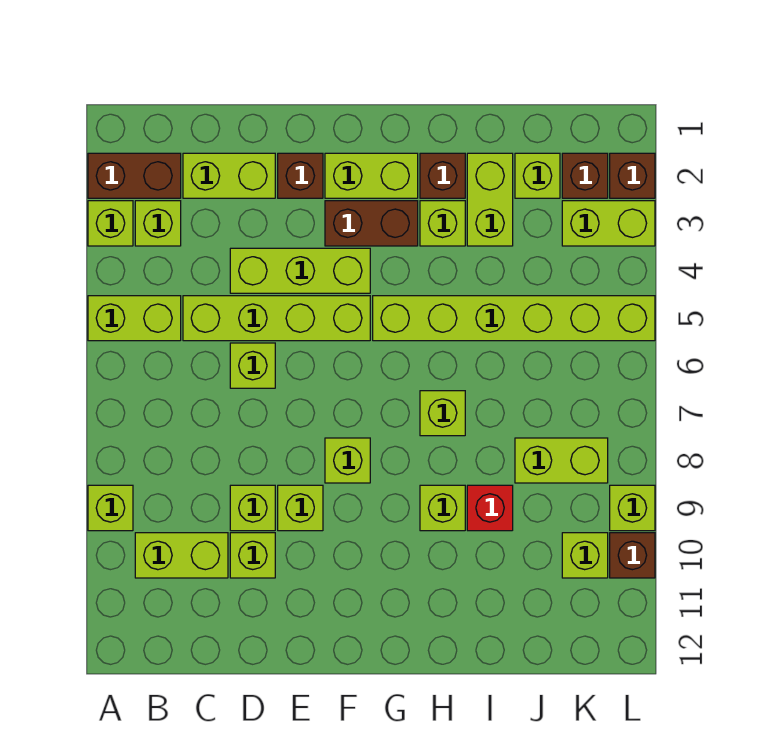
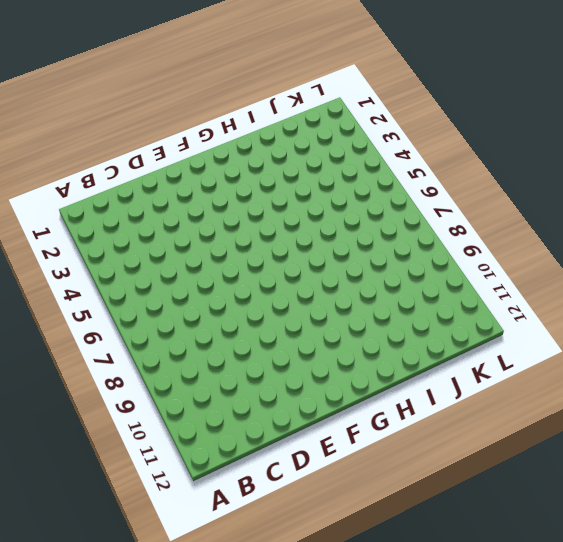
none -> brown brick A2:B2 level 1
none -> lime brick A3 level 1
none -> lime brick A5:B5 level 1
none -> lime brick A9 level 1

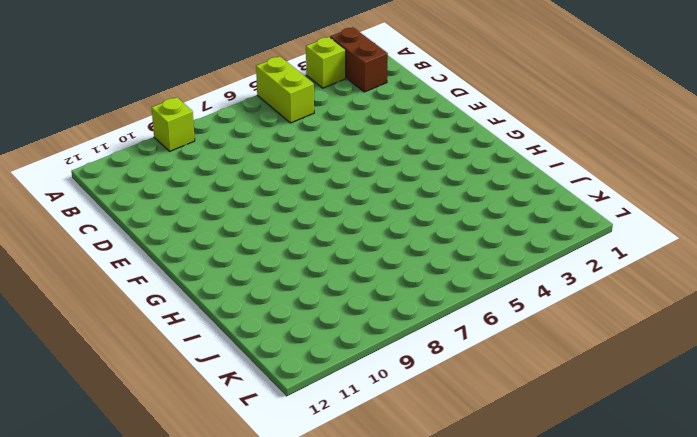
none -> lime brick B3 level 1
none -> lime brick B10:C10 level 1
none -> lime brick C2:D2 level 1
none -> lime brick C5:F5 level 1

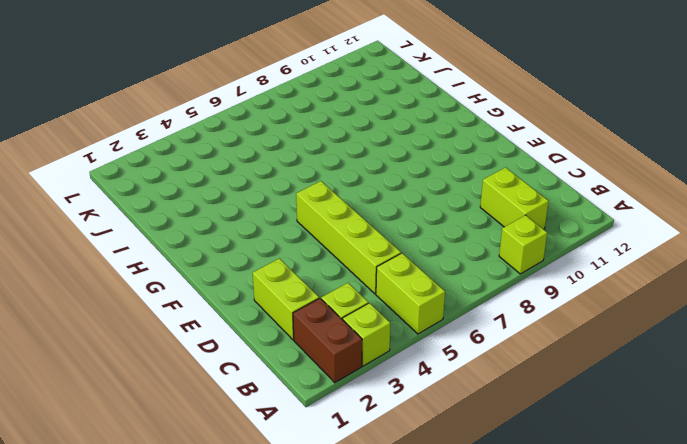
none -> lime brick D4:F4 level 1
none -> lime brick D6 level 1
none -> lime brick D9 level 1
none -> lime brick D10 level 1

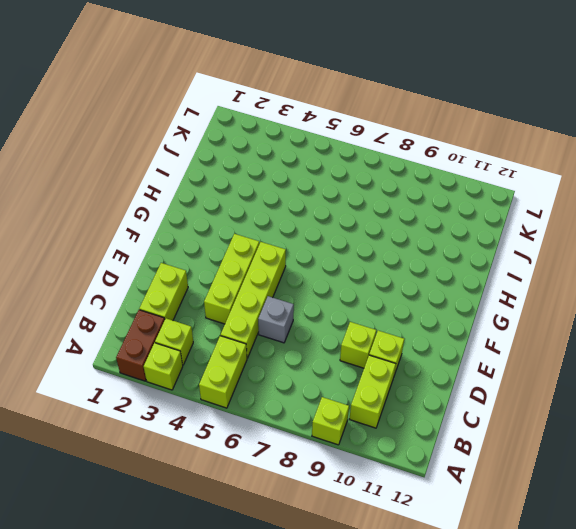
grey brick D6 level 1 -> lime brick D6 level 1
none -> brown brick E2 level 1
none -> lime brick E9 level 1
none -> lime brick F2:G2 level 1
none -> brown brick F3:G3 level 1

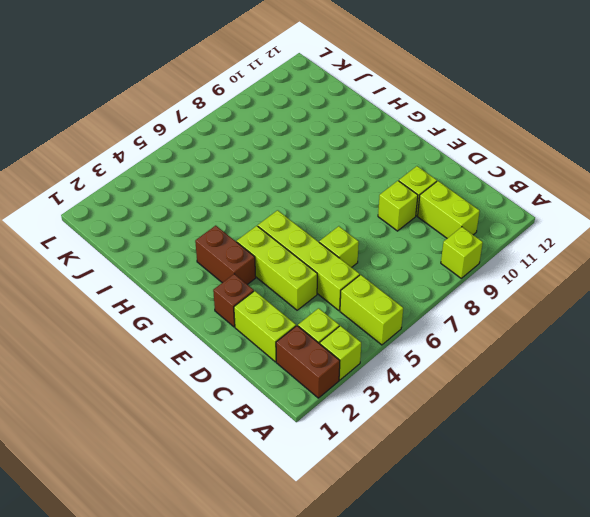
none -> lime brick E9 level 1
none -> lime brick F2:G2 level 1
none -> lime brick F8 level 1
none -> lime brick G5:L5 level 1

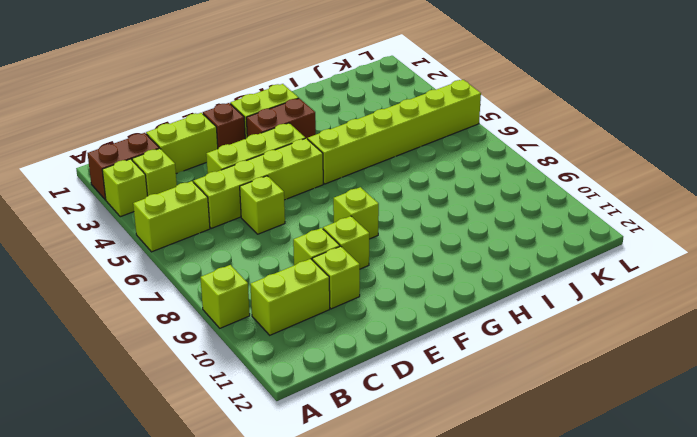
none -> brown brick H2 level 1
none -> lime brick H3 level 1
none -> lime brick H7 level 1
none -> lime brick H9 level 1

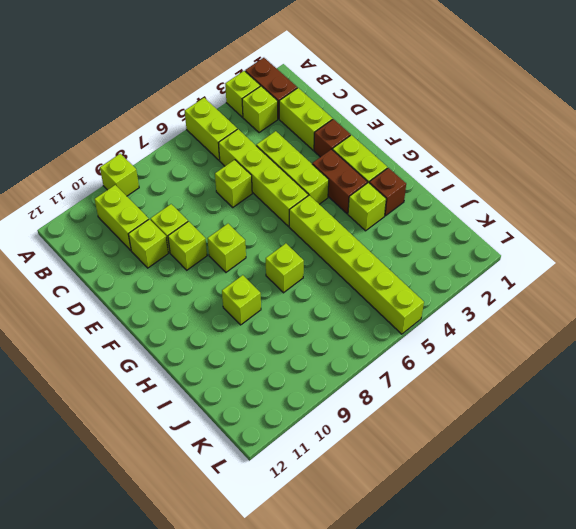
none -> lime brick I2:I3 level 1
none -> red brick I9 level 1
none -> lime brick J2 level 1
none -> lime brick J8:K8 level 1

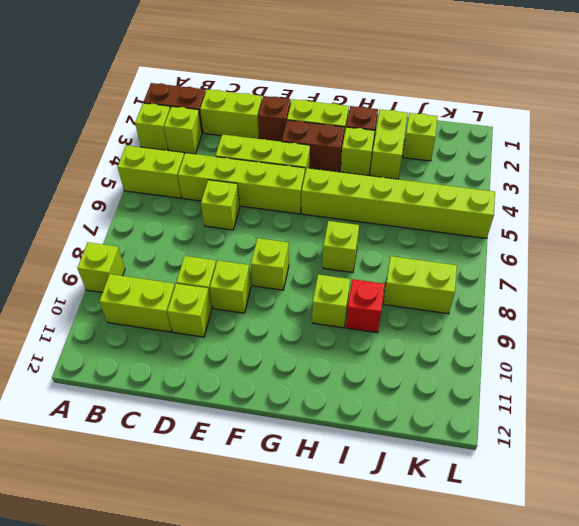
none -> brown brick K2 level 1
none -> lime brick K3:L3 level 1
none -> lime brick K10 level 1
none -> brown brick L2 level 1

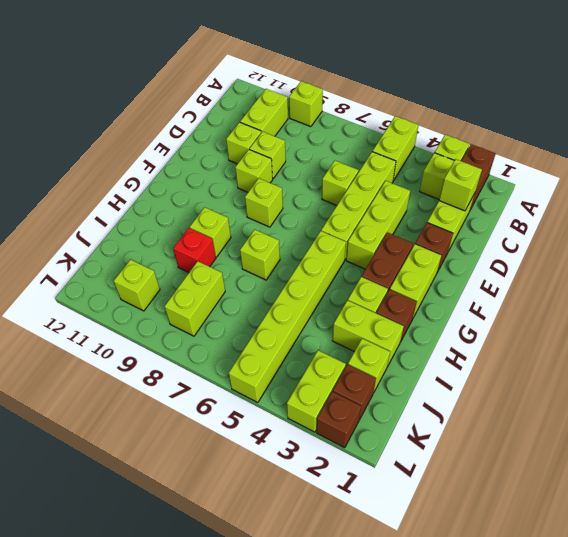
lime brick C2 level 2 -> lime brick L9 level 1
none -> brown brick L10 level 1

